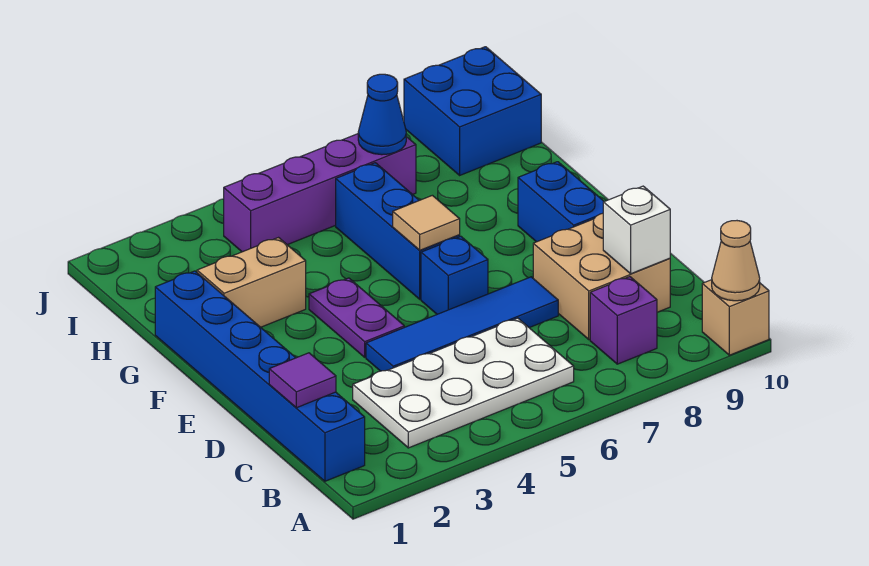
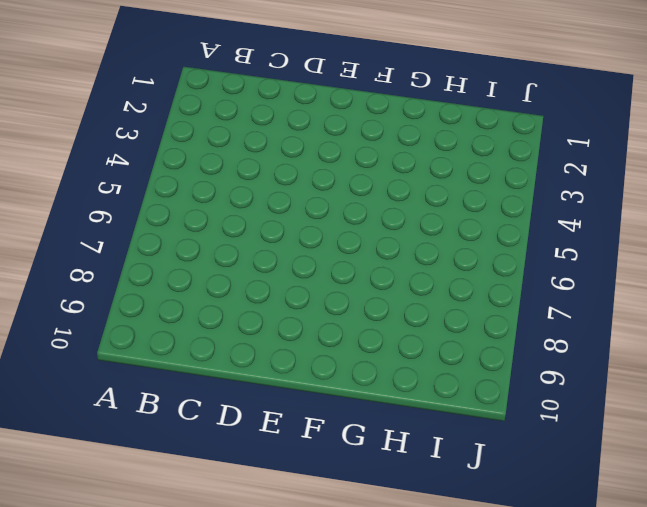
none -> tan brick A10 level 1
none -> blue brick B1:G1 level 1
none -> white plate B3:C6 level 1

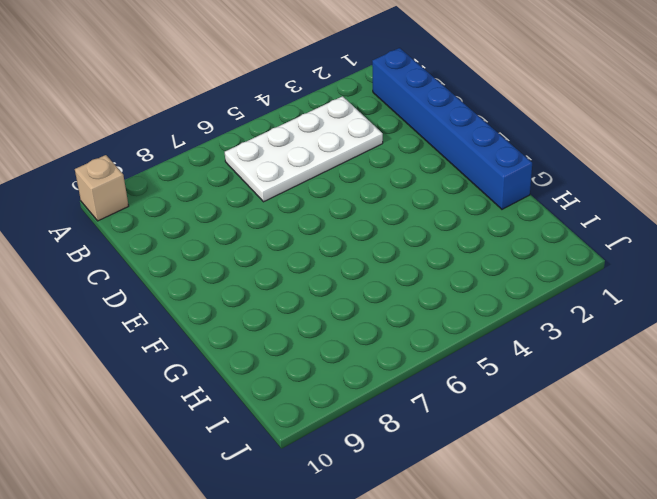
none -> purple brick B8 level 1
none -> tan brick C8:D9 level 1
none -> blue tile D4:D7 level 1

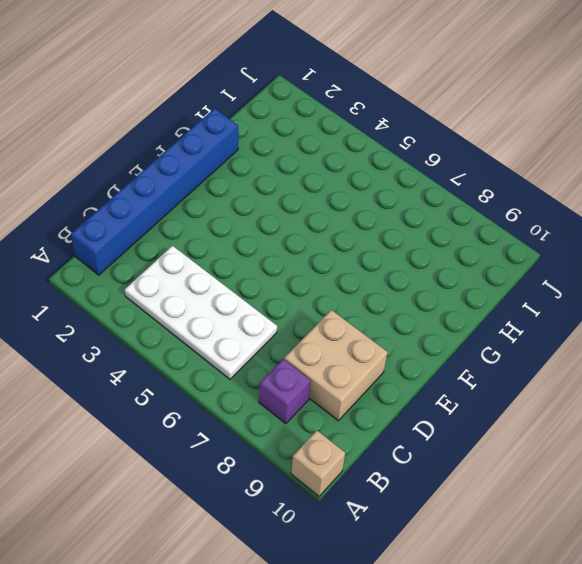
none -> blue tile D4:D7 level 1
none -> purple plate E4:F4 level 1
none -> blue brick E6 level 1

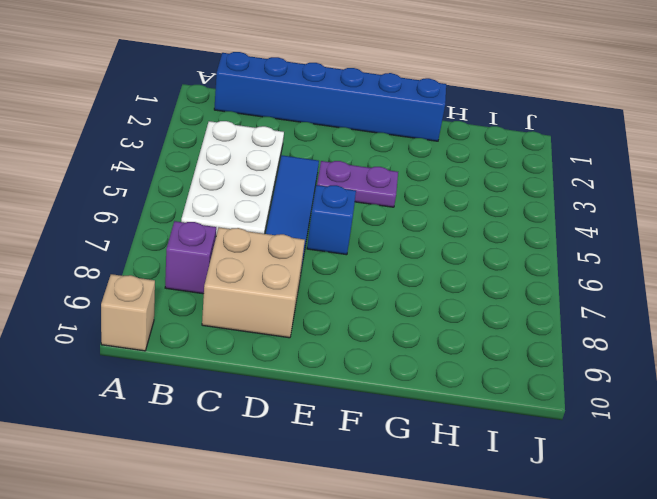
none -> blue brick E9:F9 level 1
none -> blue brick F6:H6 level 1
none -> tan brick G2:G3 level 1

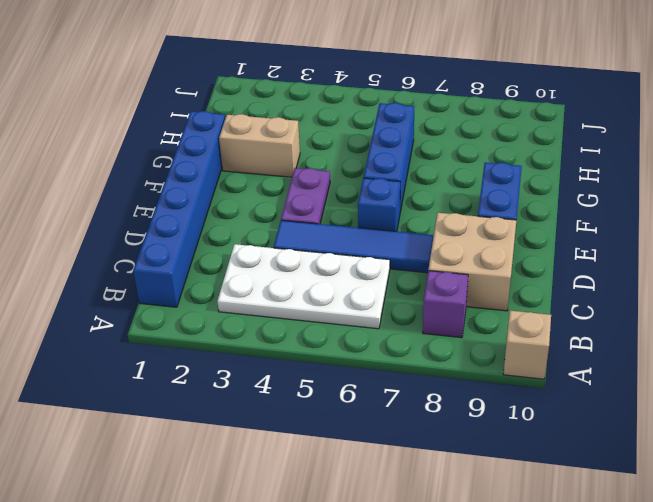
none -> purple brick I4:I7 level 1
none -> blue brick I9:J10 level 1
none -> tan cone A10 level 2

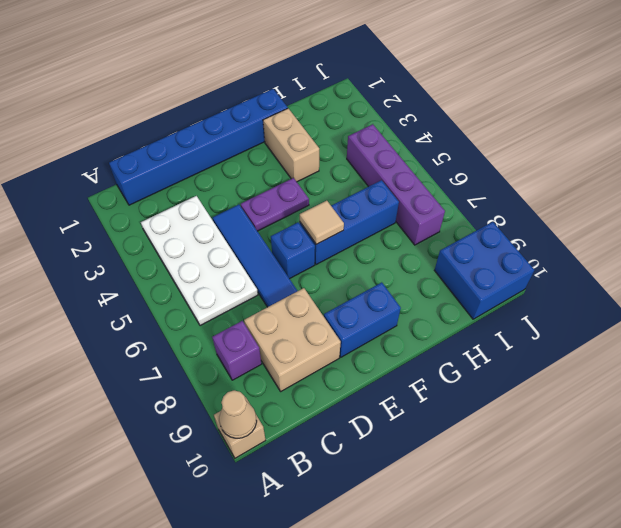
none -> purple tile C1 level 2
none -> white brick C9 level 2
none -> blue cone I7 level 2

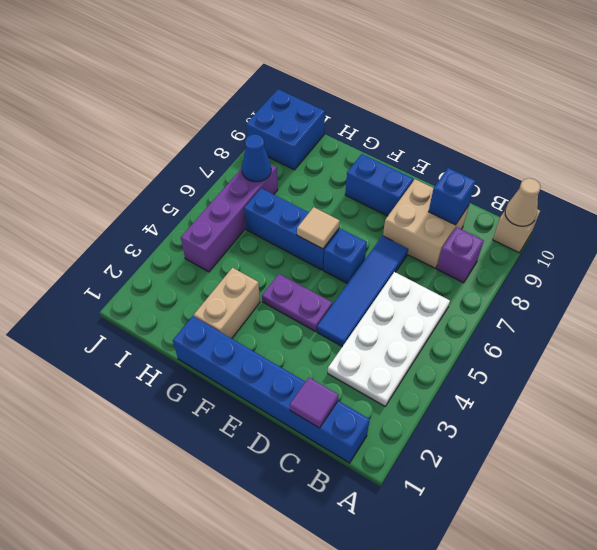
blue brick C9 level 2 -> white brick C9 level 2

